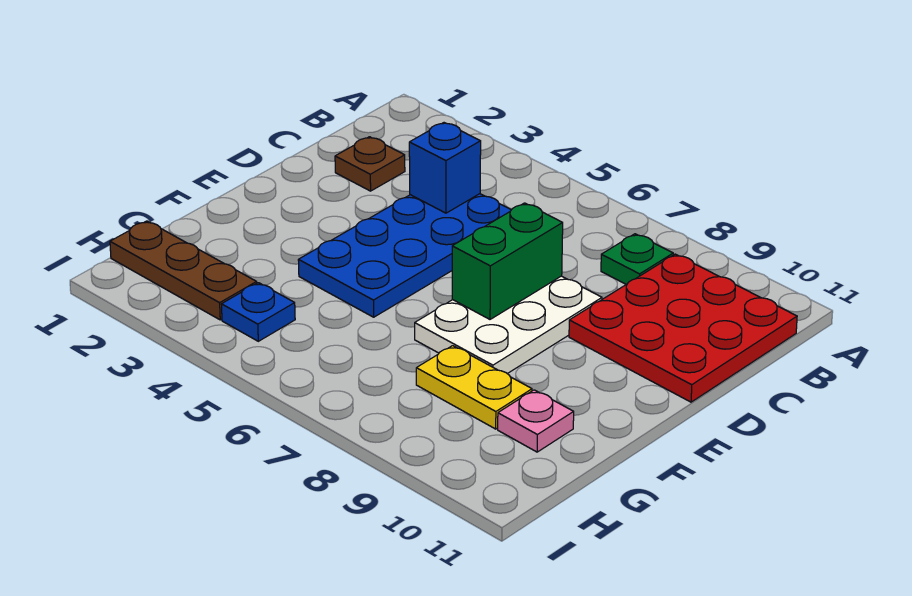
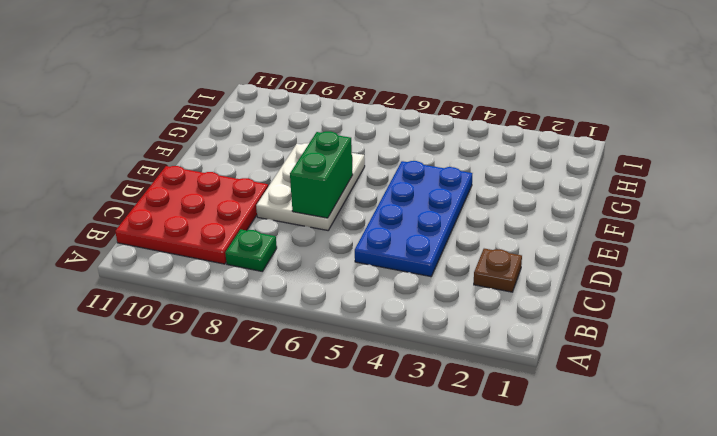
none -> yellow plate G8:G9 level 1
none -> pink plate G10 level 1

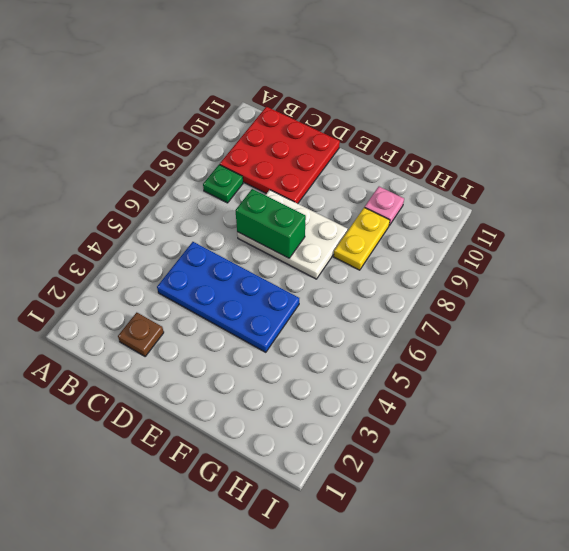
none -> brown plate H1:H3 level 1
none -> blue plate H4 level 1

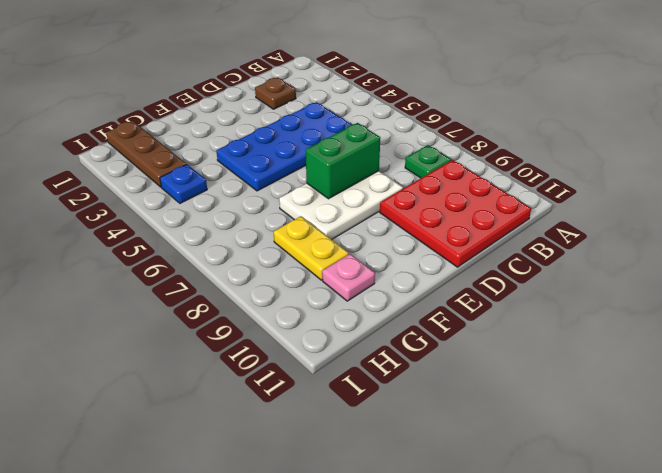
none -> blue brick C4 level 2

